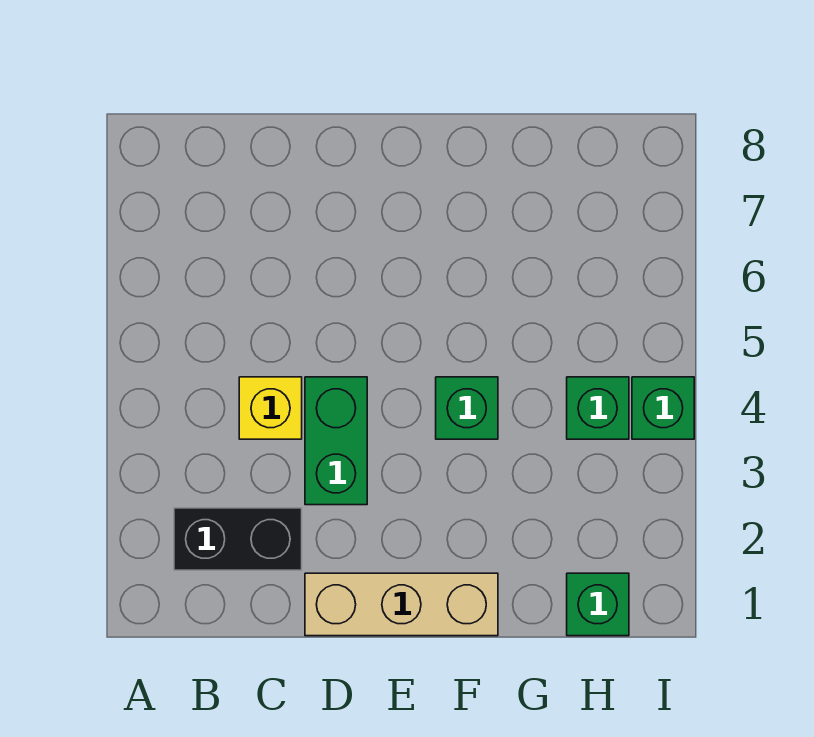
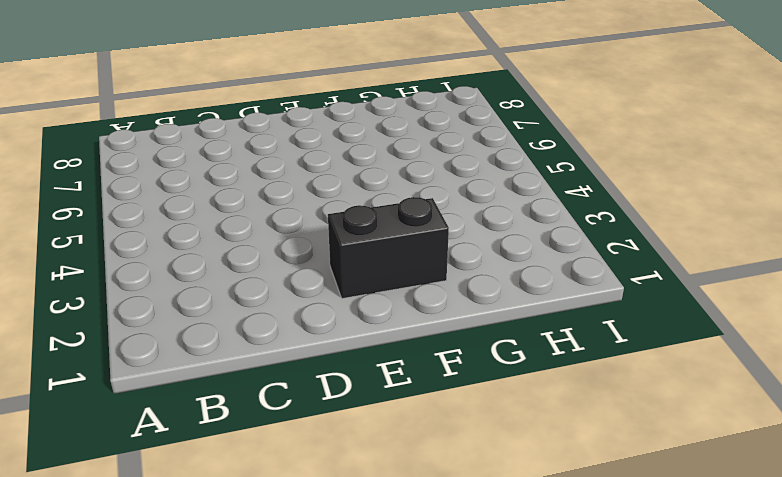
black brick E2:F2 level 1 -> black brick B2:C2 level 1
none -> yellow brick C4 level 1
none -> tan brick D1:F1 level 1

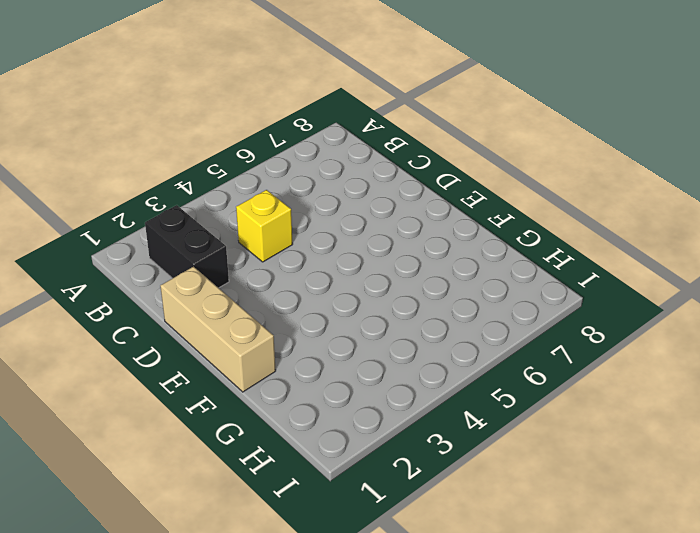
none -> green brick D3:D4 level 1
none -> green brick F4 level 1

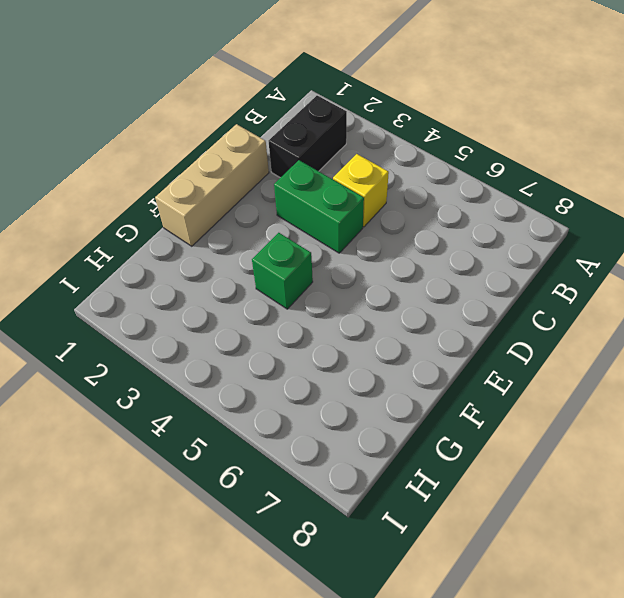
none -> green brick H1 level 1
none -> green brick H4 level 1

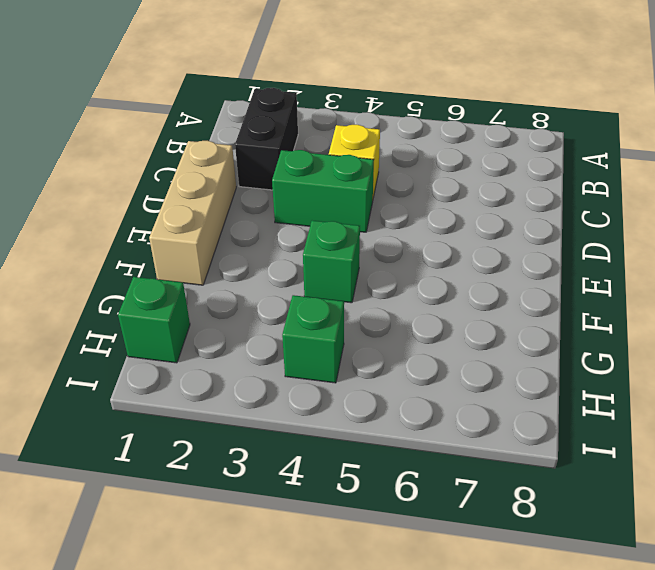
none -> green brick I4 level 1

